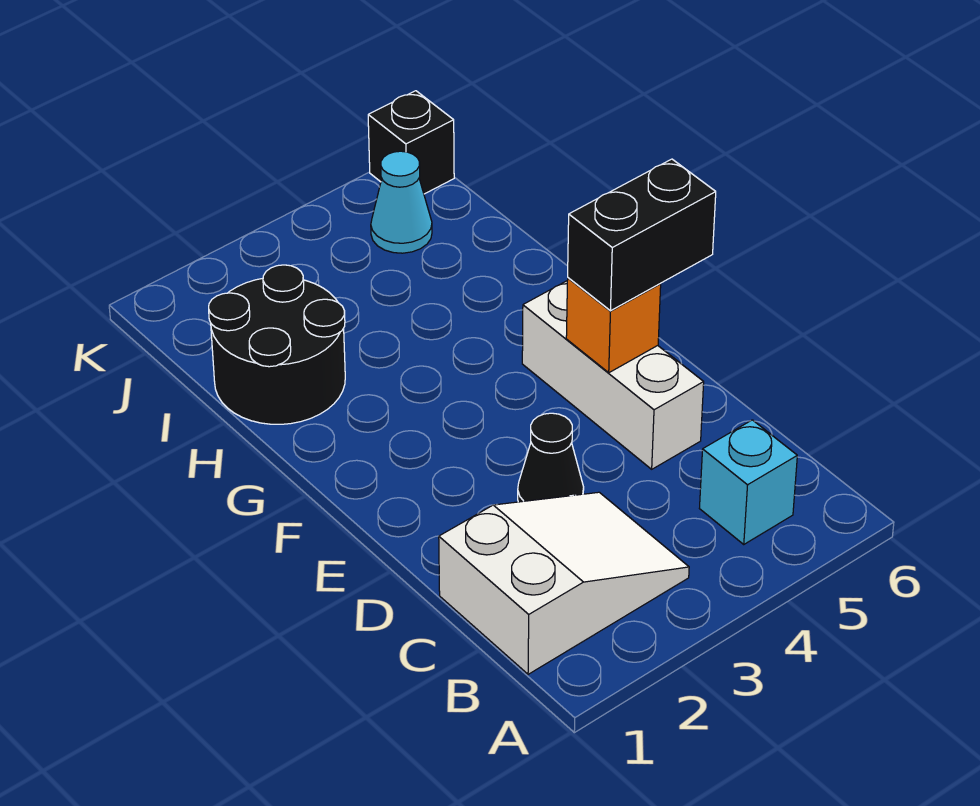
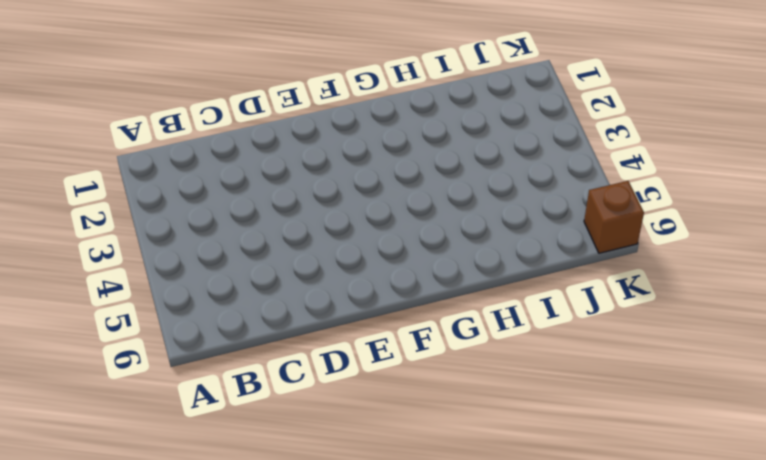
brown brick K6 level 1 -> black brick K6 level 1
none -> white slope B1:C3 level 1 top 1
none -> cyan brick B5 level 1

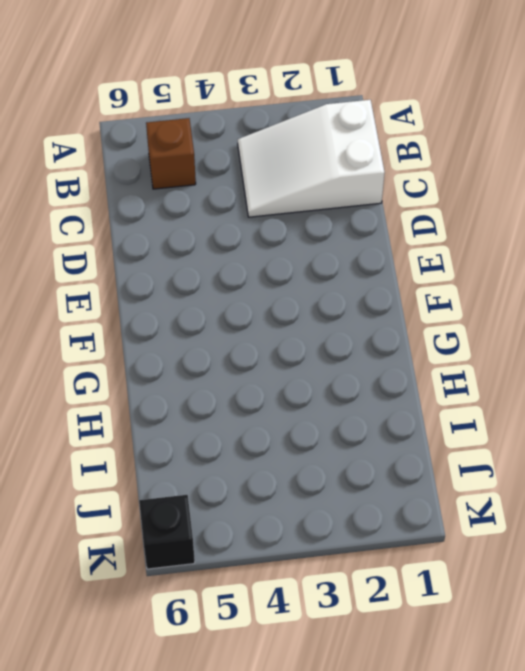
brown brick B5 level 1 -> cyan brick B5 level 1
none -> black cone D3 level 1
none -> white brick D5:F5 level 1

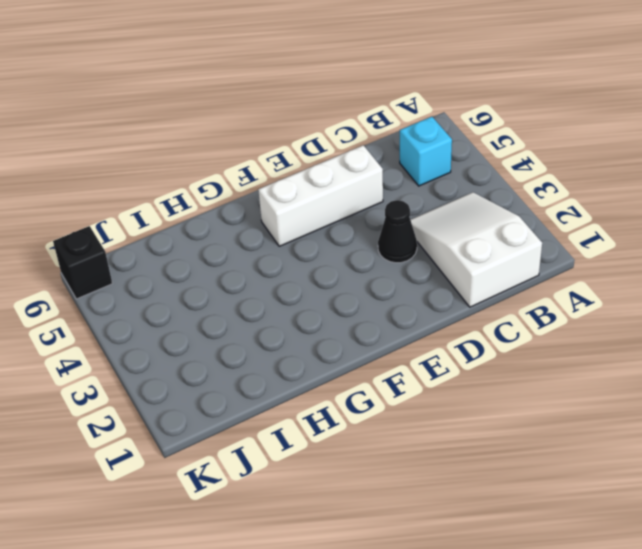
none -> black round brick H1:I2 level 1
none -> cyan cone J5 level 1

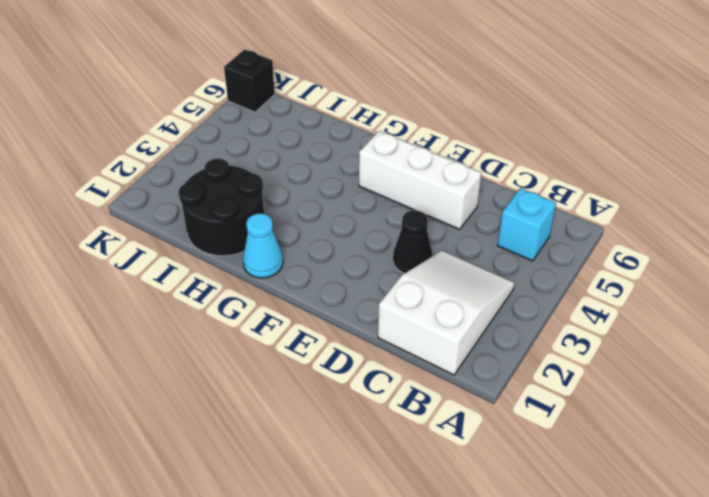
cyan cone G1 level 1 -> cyan cone J5 level 1
none -> orange brick E5 level 2
none -> black brick E5:E6 level 3

